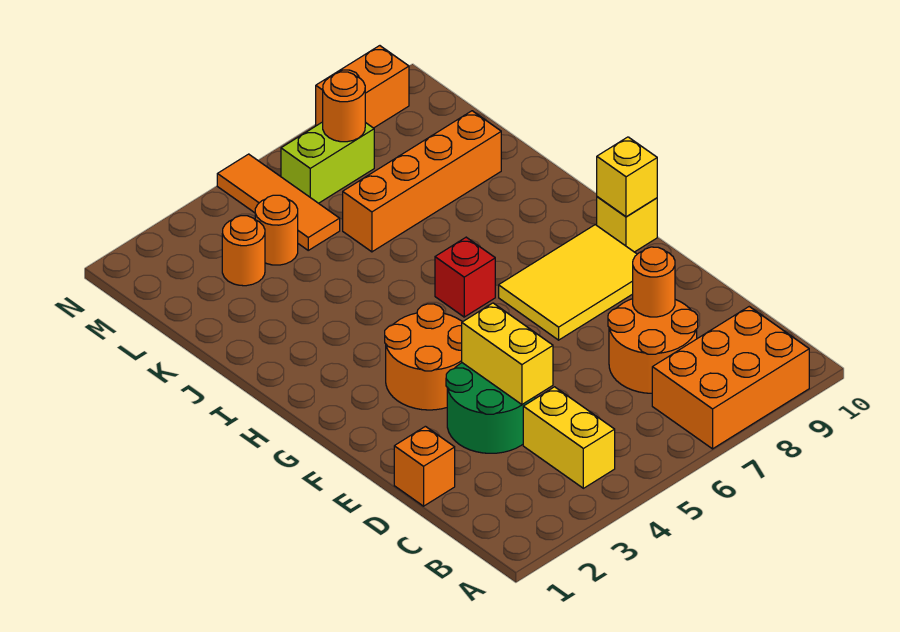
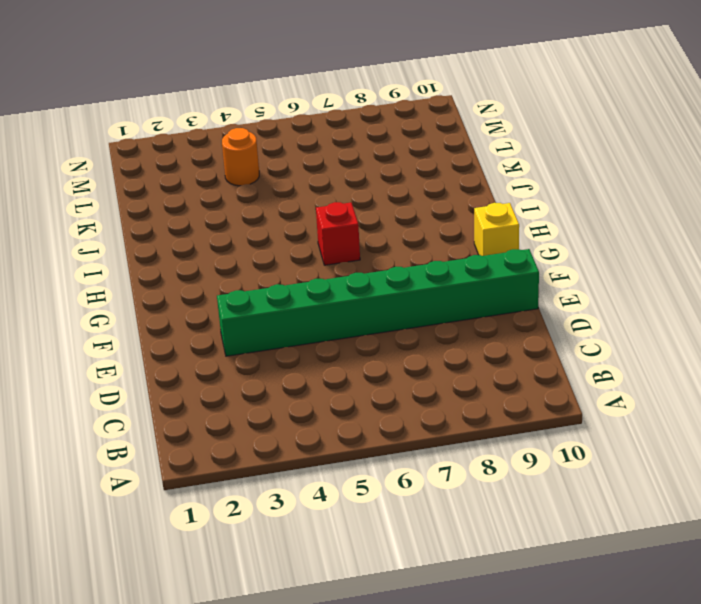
green brick E3:E10 level 1 -> green round brick D3:E4 level 1
none -> orange brick A7:B9 level 1
none -> yellow brick B4:C4 level 1
none -> orange round brick C7:D8 level 1

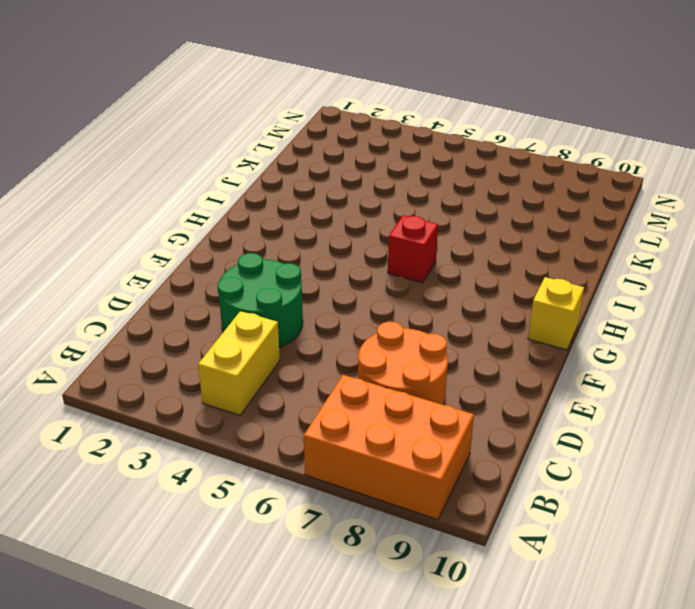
none -> orange brick D1 level 1
none -> orange round brick F3:G4 level 1
none -> yellow tile F7:G9 level 1

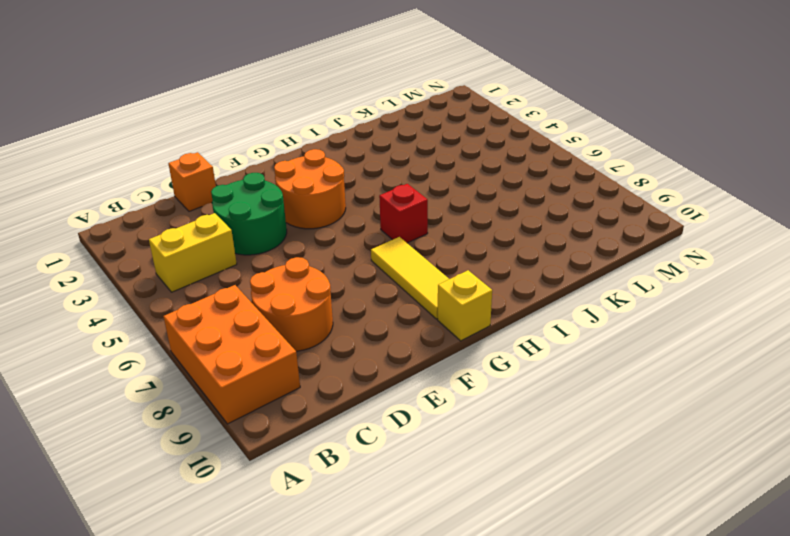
yellow tile G7:G9 level 1 -> yellow tile F7:G9 level 1
none -> orange brick K6:K9 level 1
none -> orange round brick L3 level 1
none -> orange round brick L4 level 1

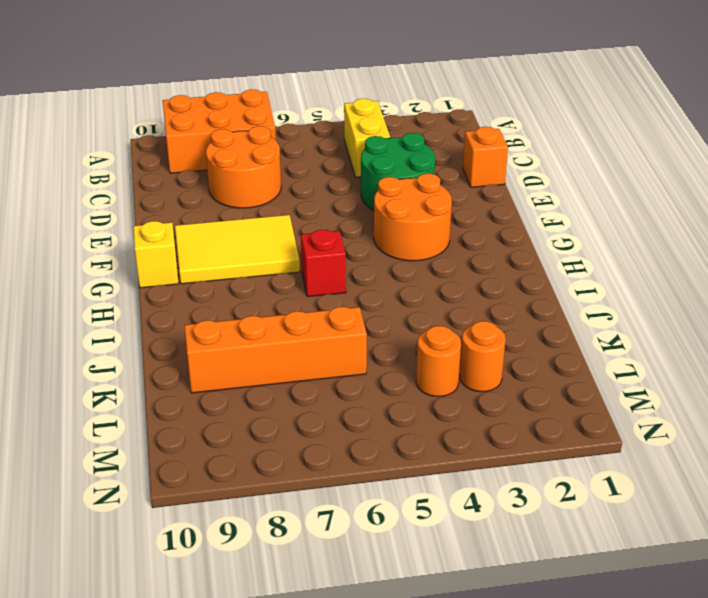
none -> orange tile L5:N5 level 1
none -> lime brick M6:M7 level 1
none -> orange brick N8:N9 level 1

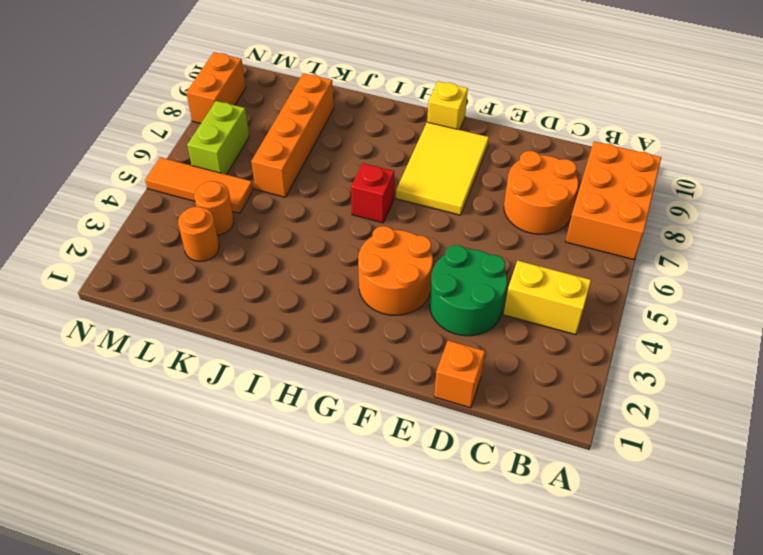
none -> yellow brick D4:E4 level 2
none -> orange round brick D8 level 2
none -> yellow brick G10 level 2

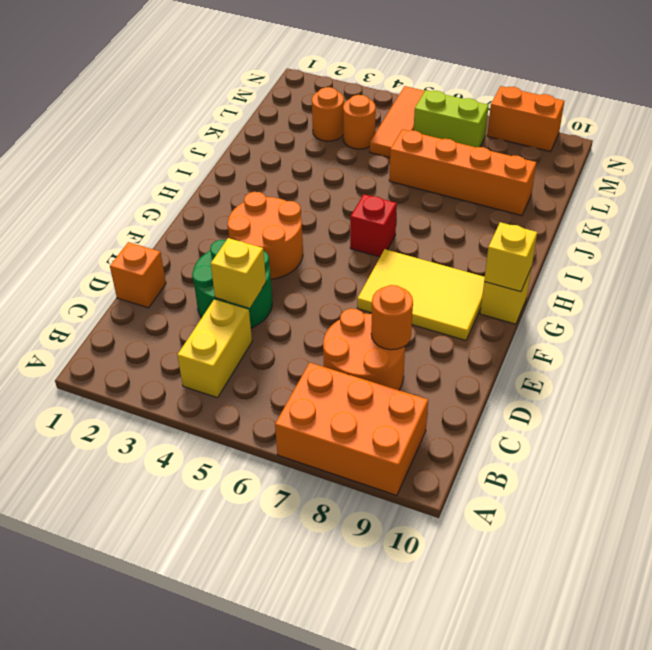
yellow brick D4 level 2 -> yellow brick D4:E4 level 2
none -> orange round brick M7 level 2

